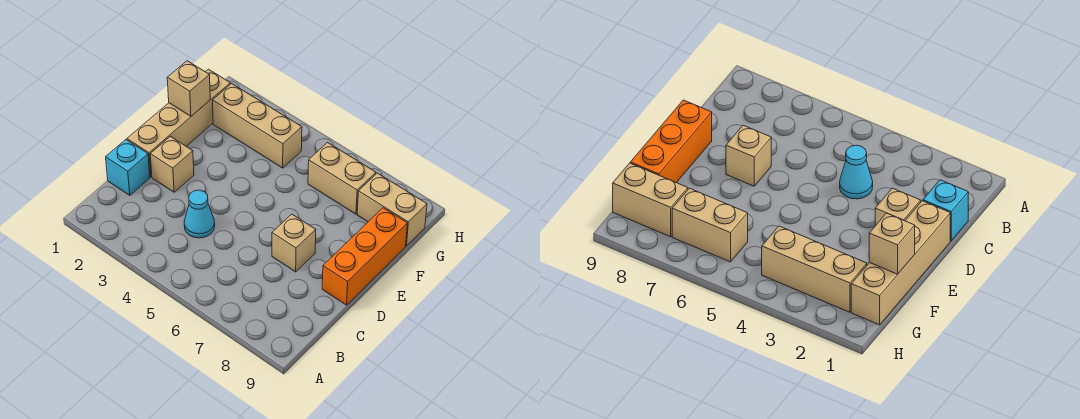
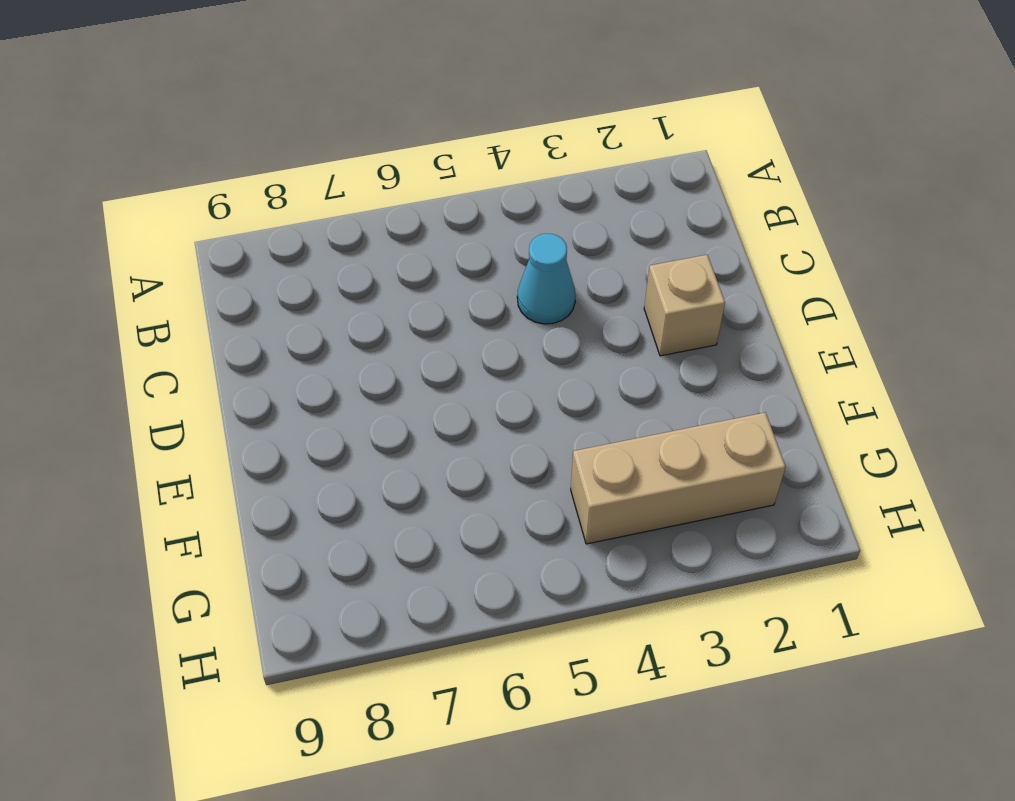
none -> cyan brick C1 level 1
none -> tan brick D1:G1 level 1

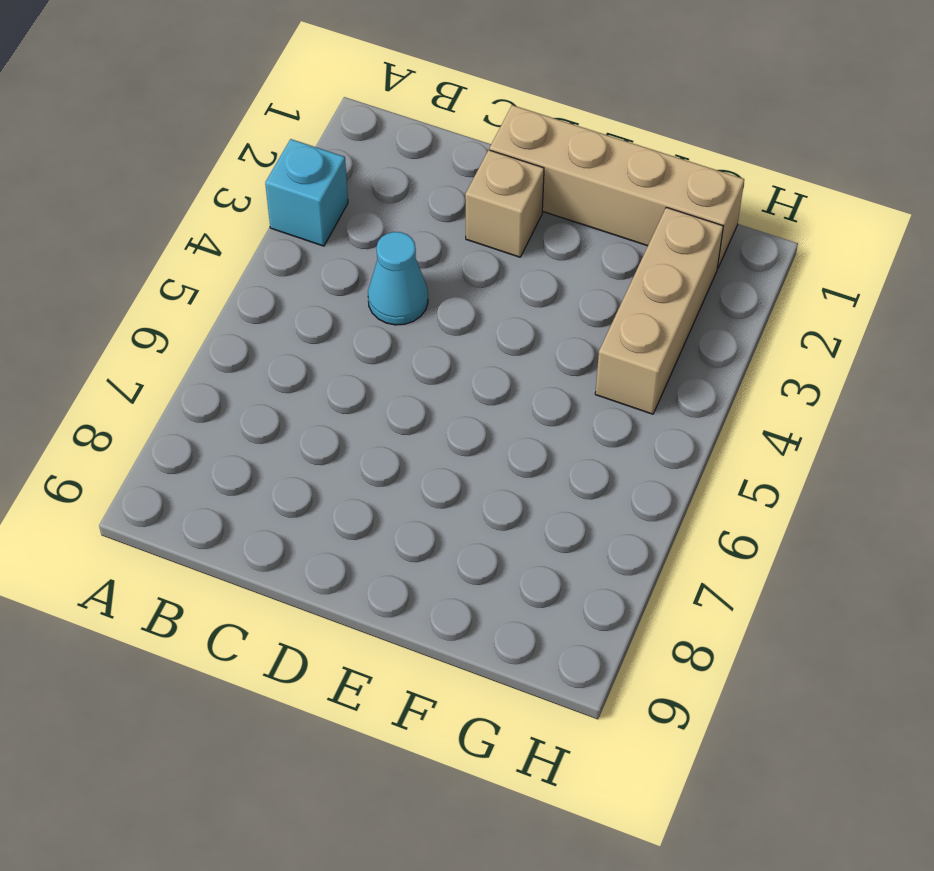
cyan brick A3 level 1 -> cyan brick C1 level 1
none -> tan brick D7 level 1
none -> orange brick D9:F9 level 1

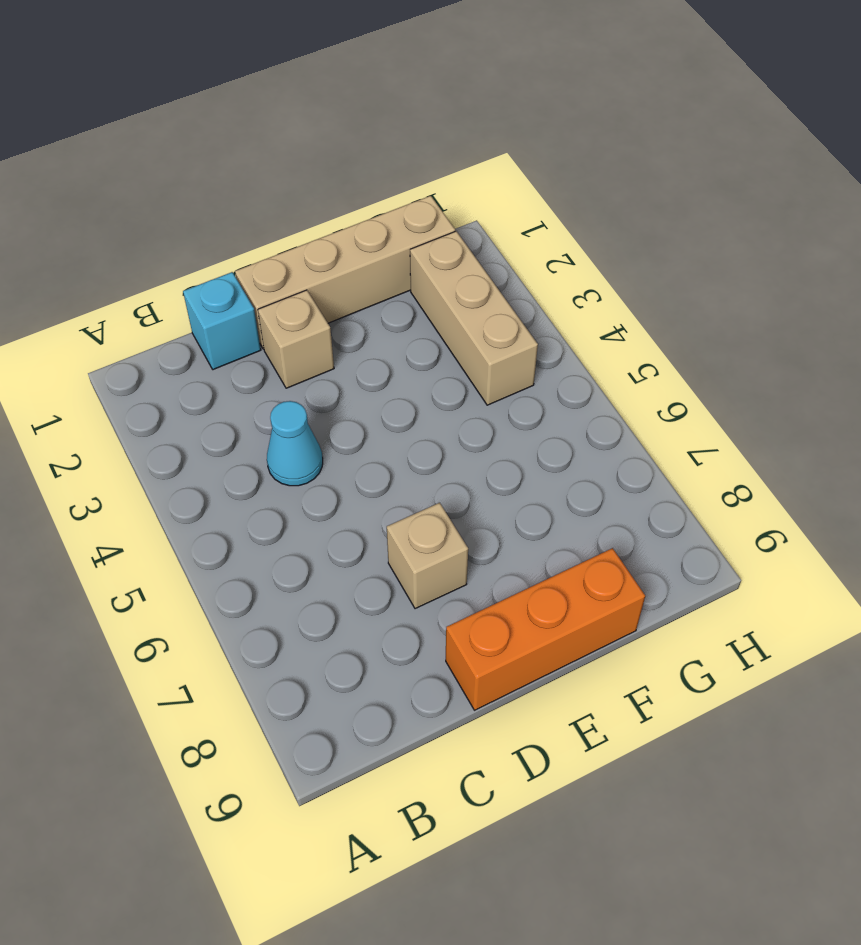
none -> tan brick G6:G7 level 1
none -> tan brick G8:G9 level 1

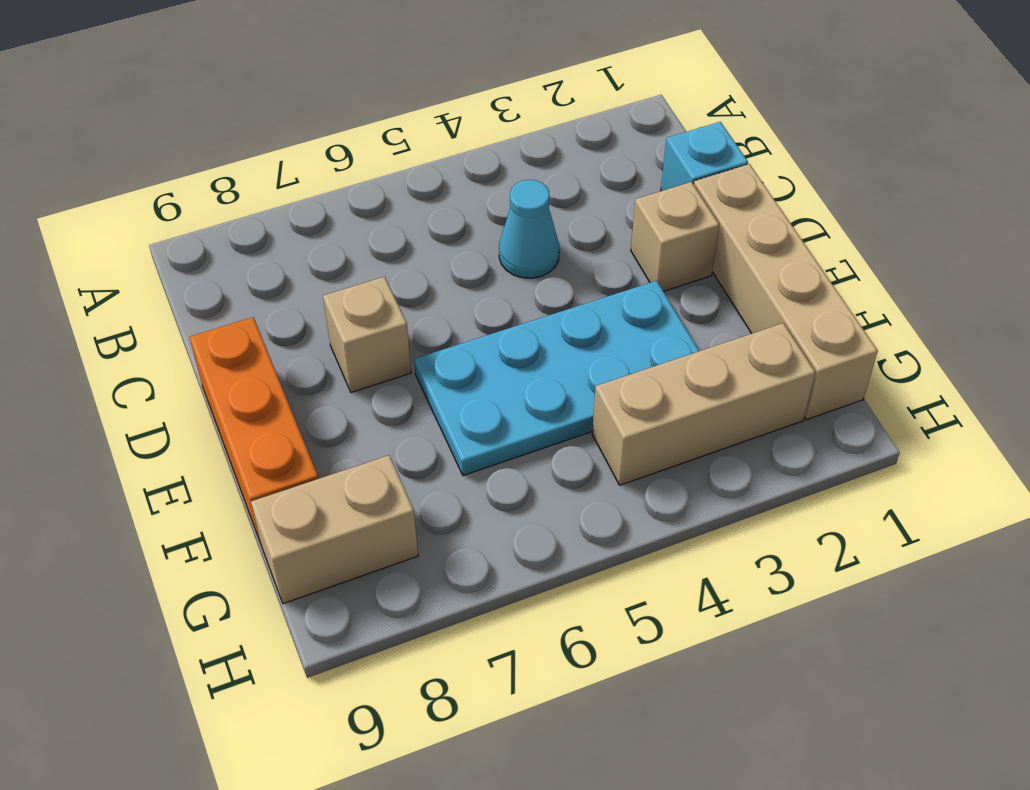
cyan plate E3:F6 level 1 -> none
none -> tan brick G6:G7 level 1
none -> tan brick F1 level 2

